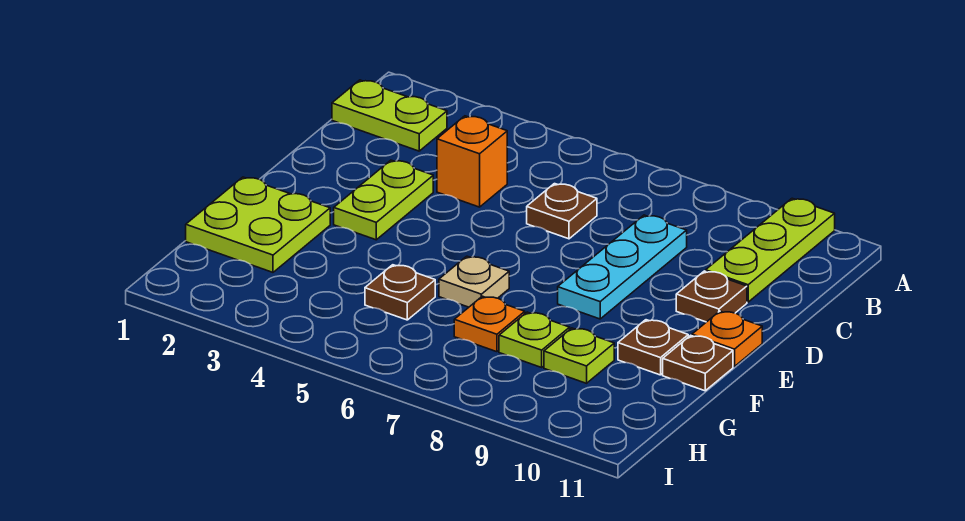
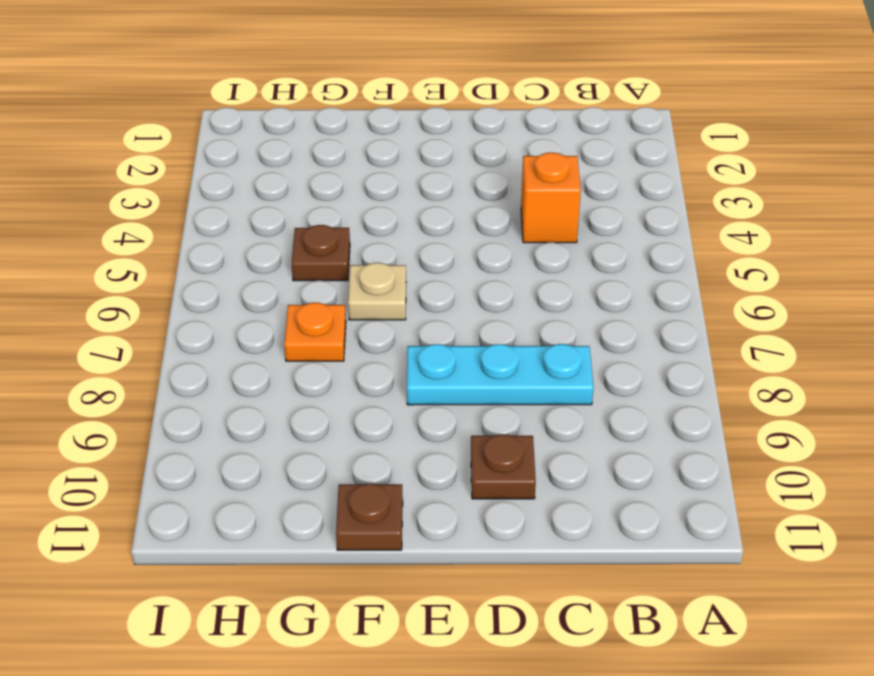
none -> lime plate A10:C10 level 1
none -> lime plate B1:B2 level 1
none -> brown plate C6 level 1

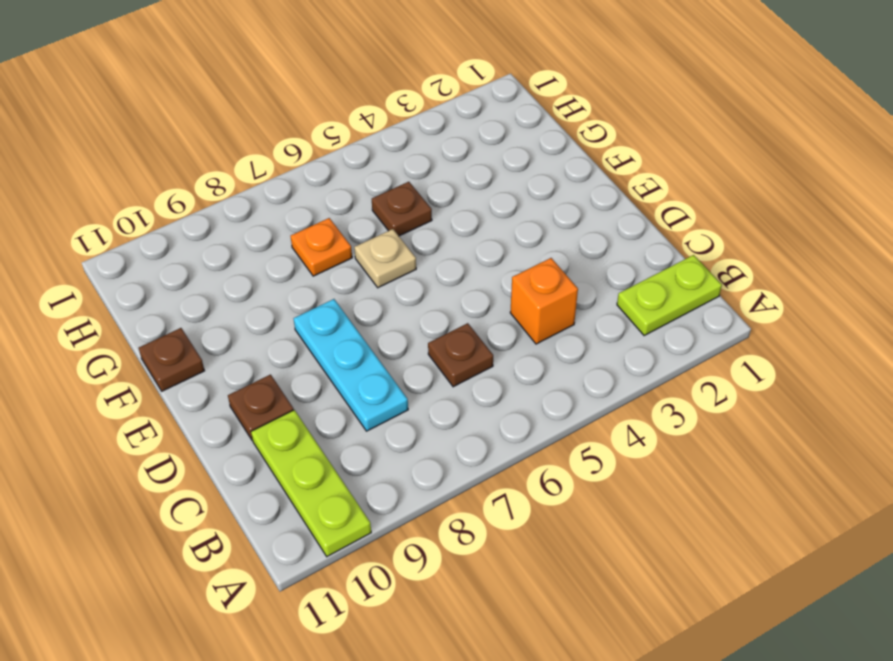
none -> lime plate D3:E3 level 1
none -> orange plate E11 level 1
none -> lime plate F1:G2 level 1

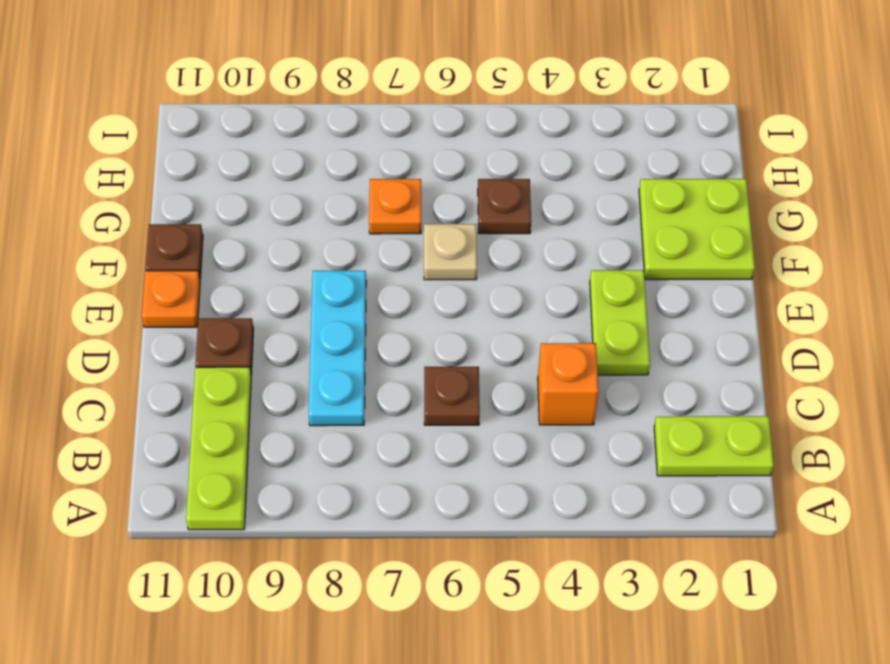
none -> brown plate F10 level 1
none -> lime plate G8 level 1
none -> lime plate G9 level 1

